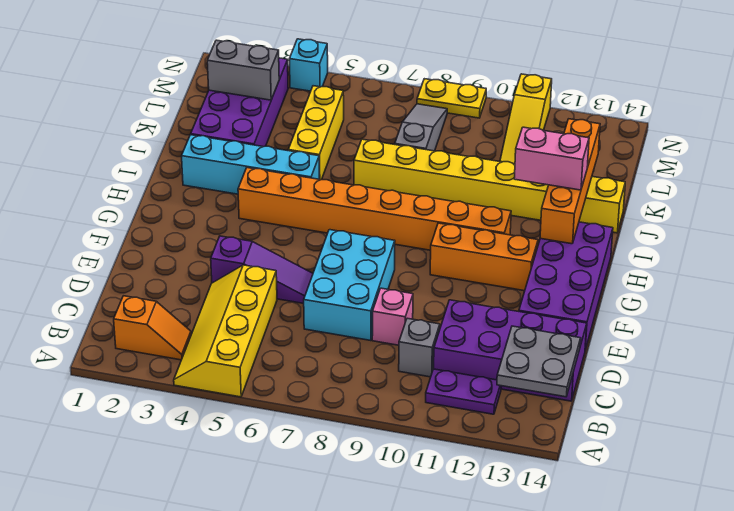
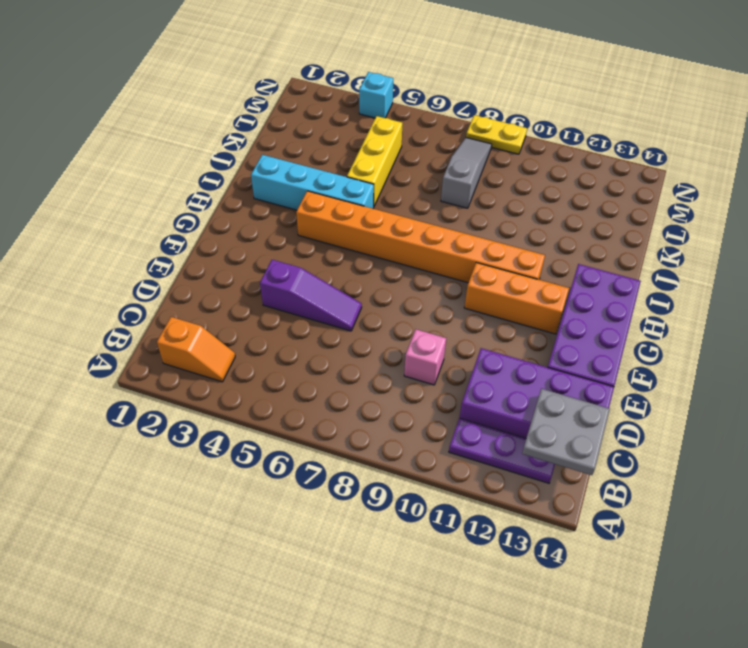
purple plate B11:B13 level 1 -> purple plate B11:B12 level 1
none -> yellow slope A4:D5 level 1 top 5
none -> grey brick C10 level 1
none -> cyan brick D7:F8 level 1

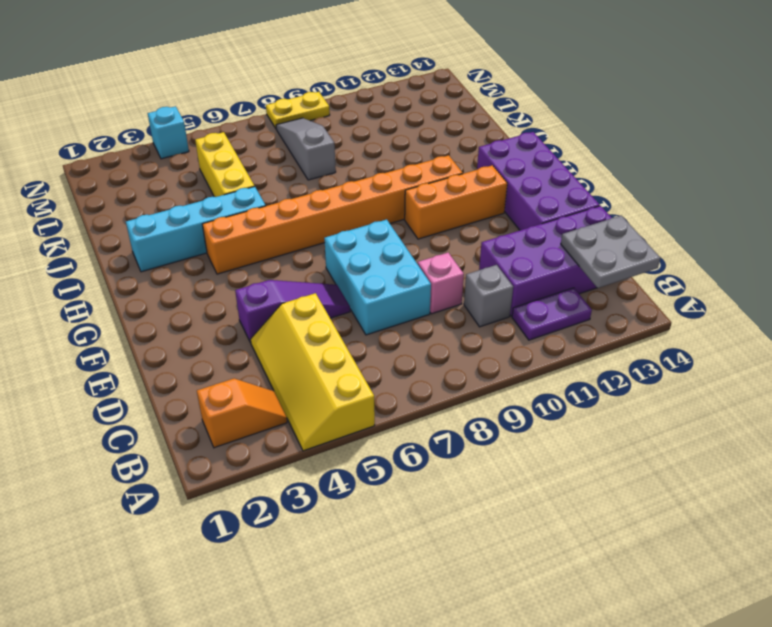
none -> purple brick J2:M3 level 1
none -> yellow brick J7:J14 level 1
none -> yellow slope L11:N11 level 1 top N

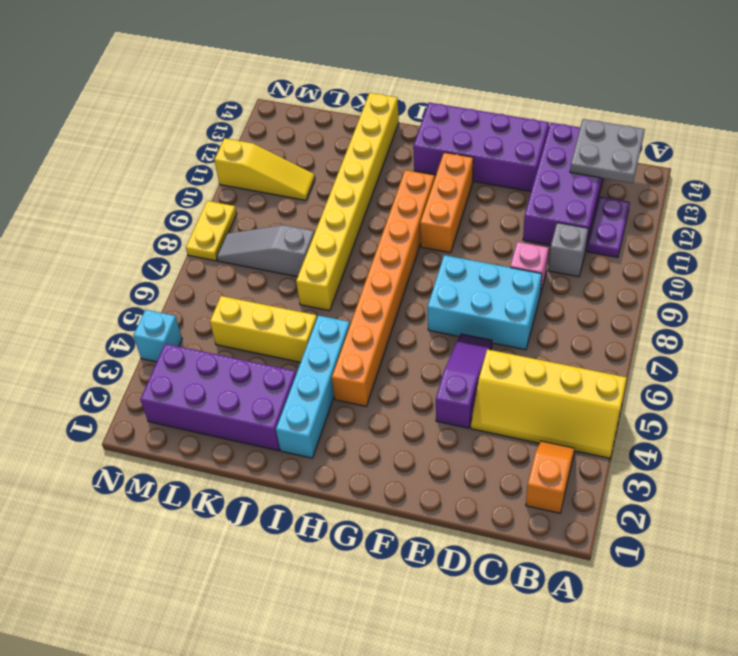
none -> orange brick H13:K13 level 2
none -> grey brick L2:L3 level 2
none -> pink brick I12:I13 level 3

